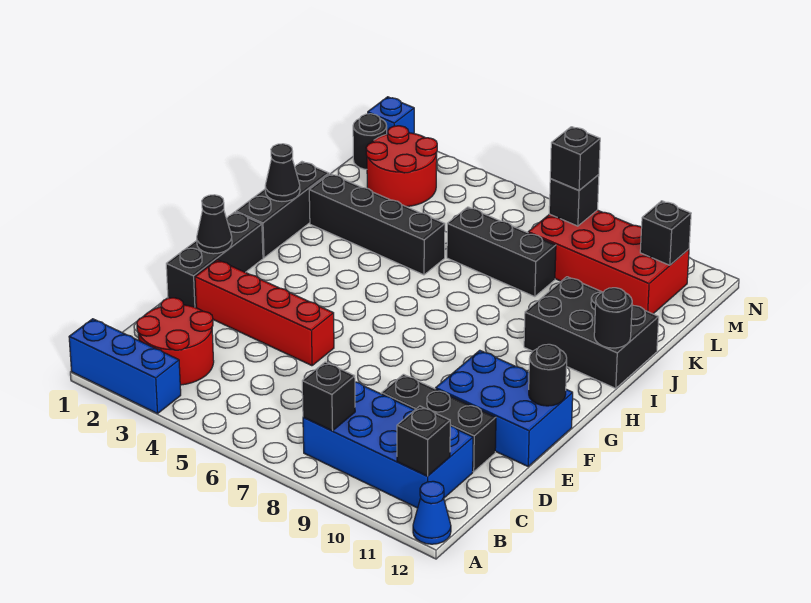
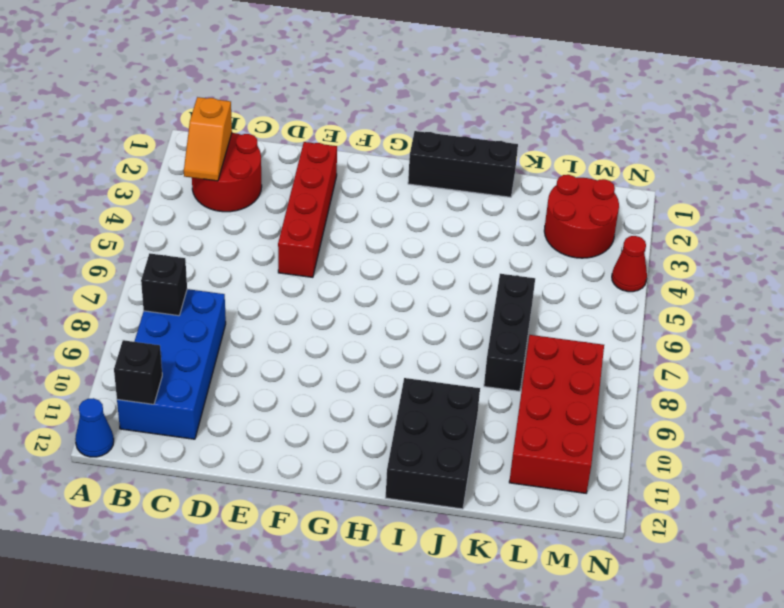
orange slope B2:B3 level 2 top 2 -> none
red cone N4 level 1 -> none
none -> blue brick A1:A3 level 1
none -> black brick D9:D11 level 1
none -> black brick E1:G1 level 1

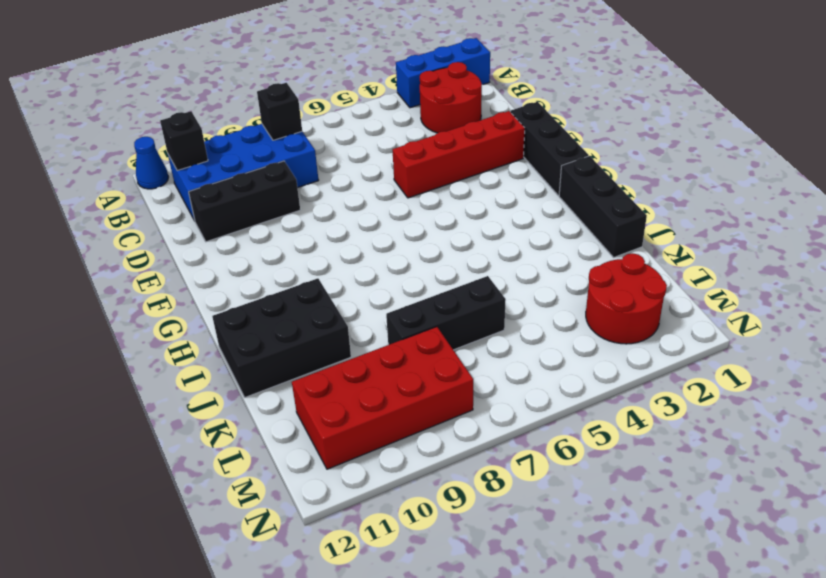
none -> blue brick E10:F12 level 1
none -> black brick J2:J5 level 1
none -> black round brick M1 level 1

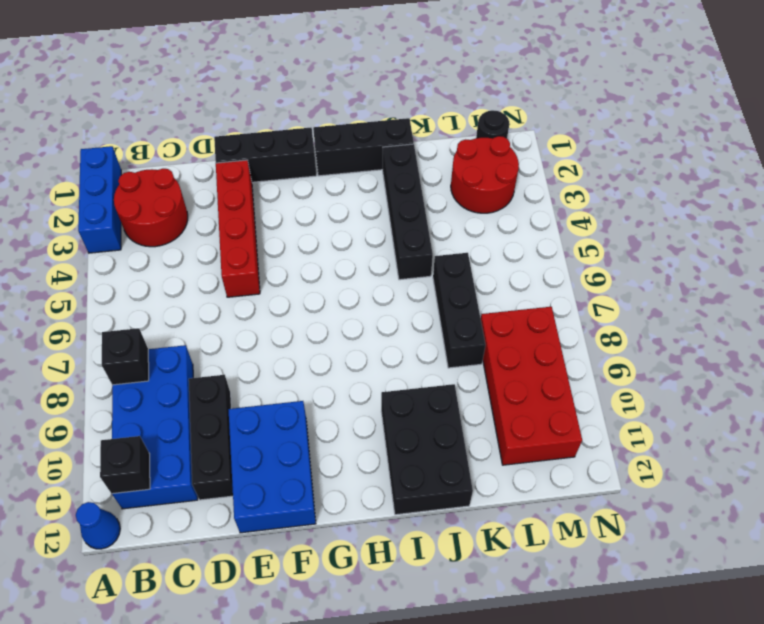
none -> blue brick N1 level 1
none -> black cone F1 level 2
none -> black round brick F12 level 2

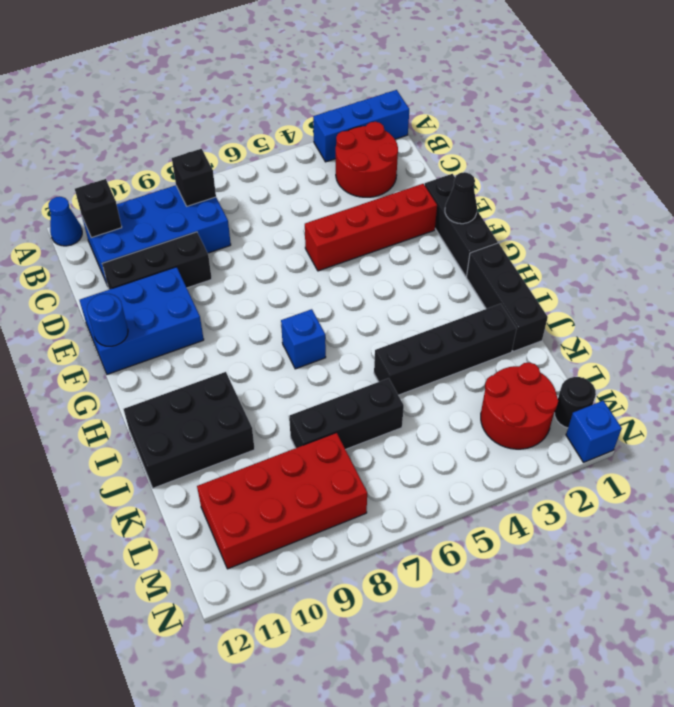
blue round brick F12 level 2 -> black round brick F12 level 2
blue brick H7 level 1 -> none
none -> black cone I1 level 2
none -> black round brick I12 level 2
none -> black brick M8 level 2

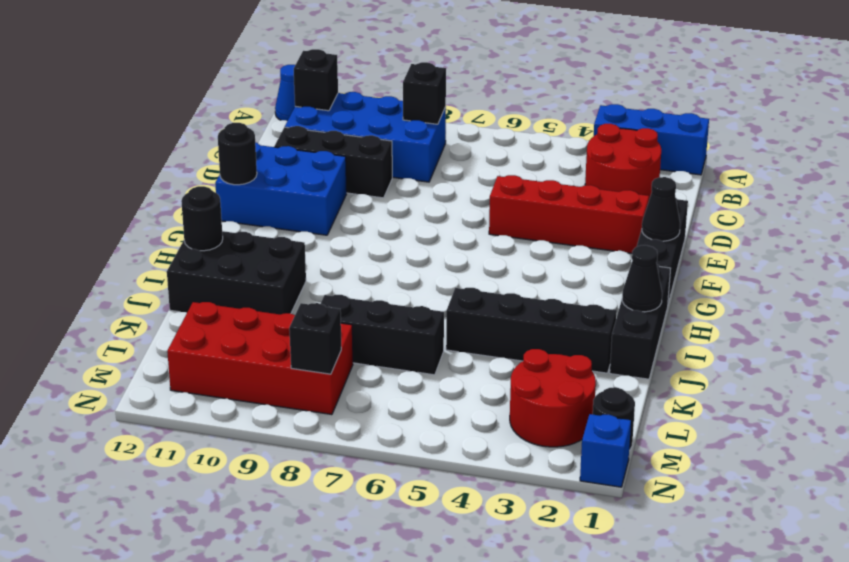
none -> black brick M11 level 2
none -> black brick M8 level 3

